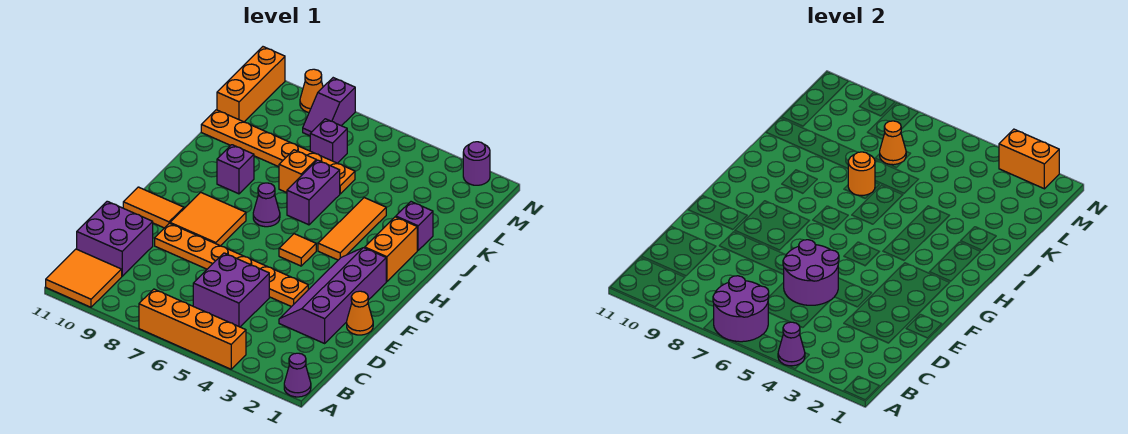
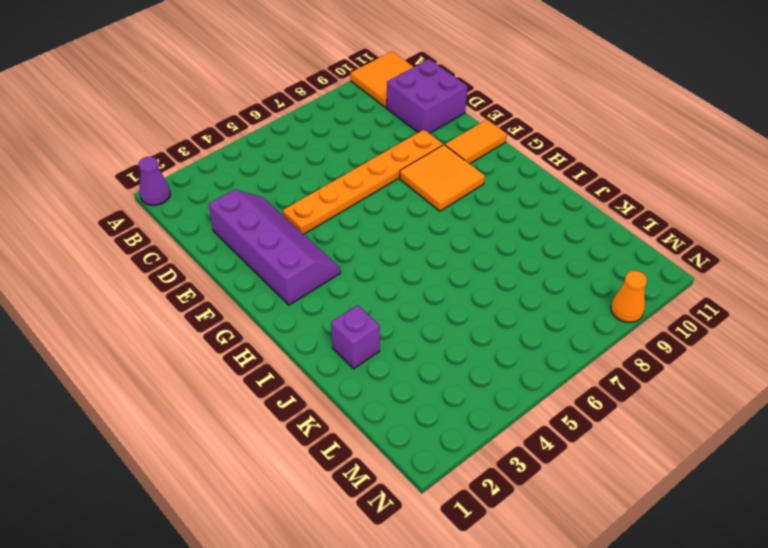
none -> orange brick A4:A7 level 1
none -> purple brick C5:D6 level 1
none -> orange cone E1 level 1
none -> orange tile G5 level 1

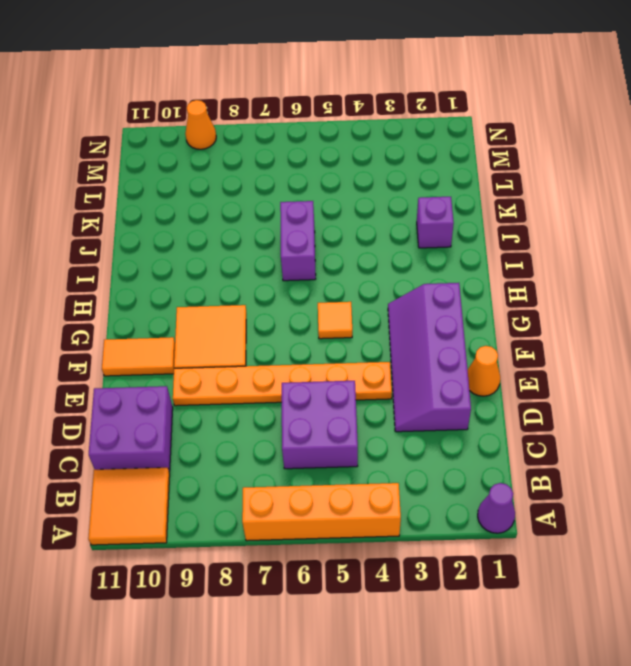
none -> orange brick H2:I2 level 1
none -> orange tile H4:J4 level 1
none -> purple cone H7 level 1
none -> purple brick I9 level 1

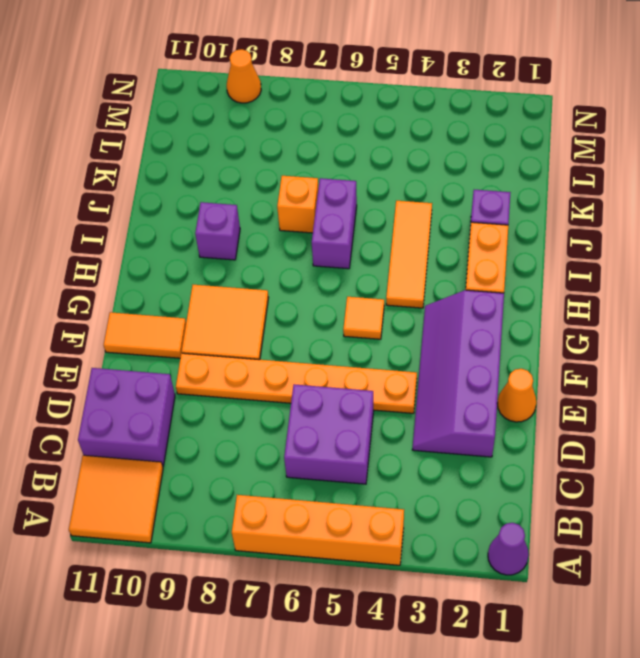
none -> purple cone H7 level 1
none -> orange plate K6:K11 level 1
none -> purple brick L7 level 1
none -> orange brick L11:N11 level 1

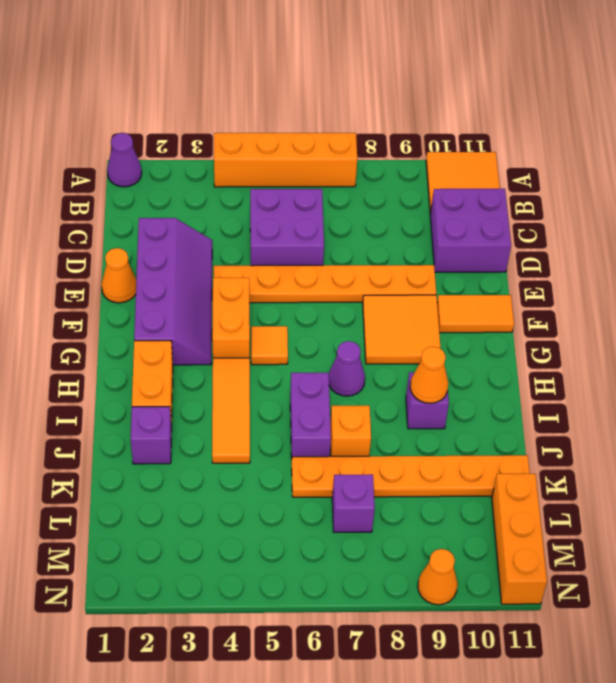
orange brick F4:G4 level 1 -> orange brick N2:N3 level 2
orange cone I9 level 2 -> orange cone L7 level 2
none -> purple slope M8:N8 level 1 top N
none -> purple round brick N2 level 1
none -> purple cone A4 level 2
none -> purple round brick A6:B7 level 2

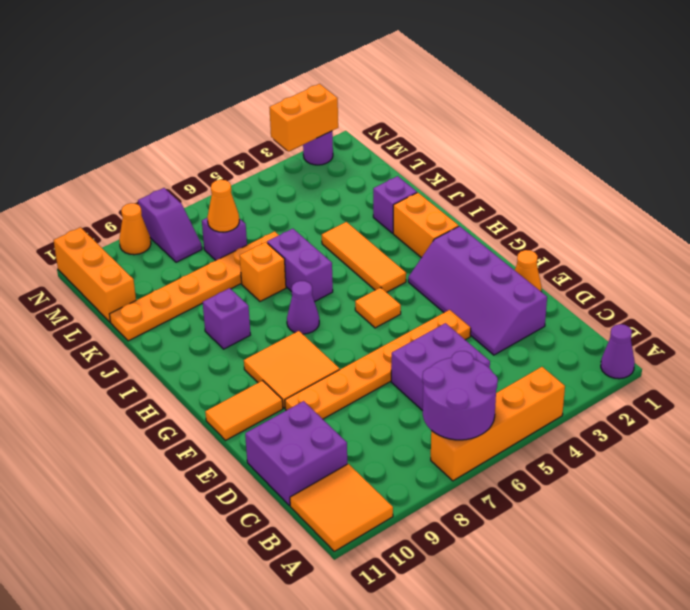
none -> purple cone A4 level 2
none -> purple round brick D5:E6 level 2
none -> orange round brick J7 level 2

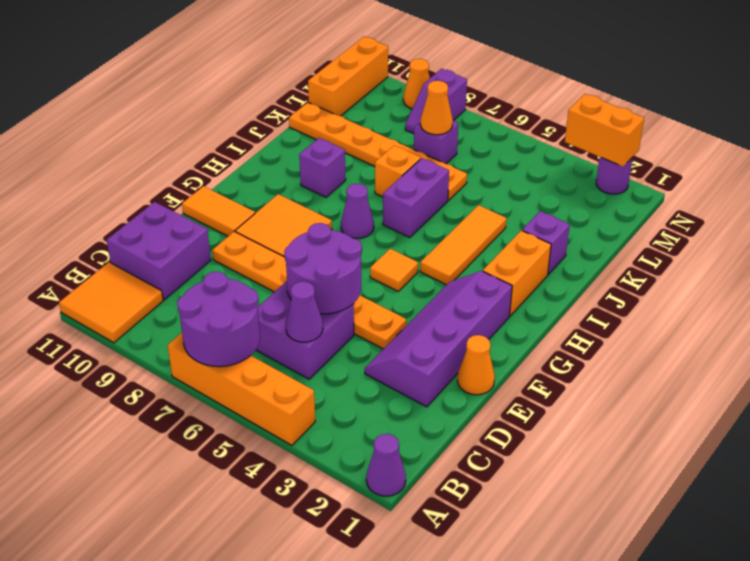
purple cone C5 level 2 -> purple cone A4 level 2
none -> orange round brick J7 level 2

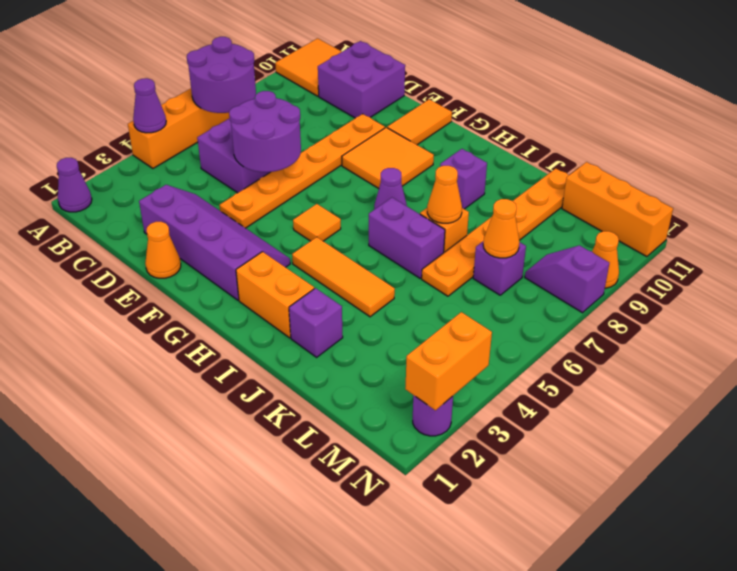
orange cone J7 level 2 -> orange round brick J7 level 2

